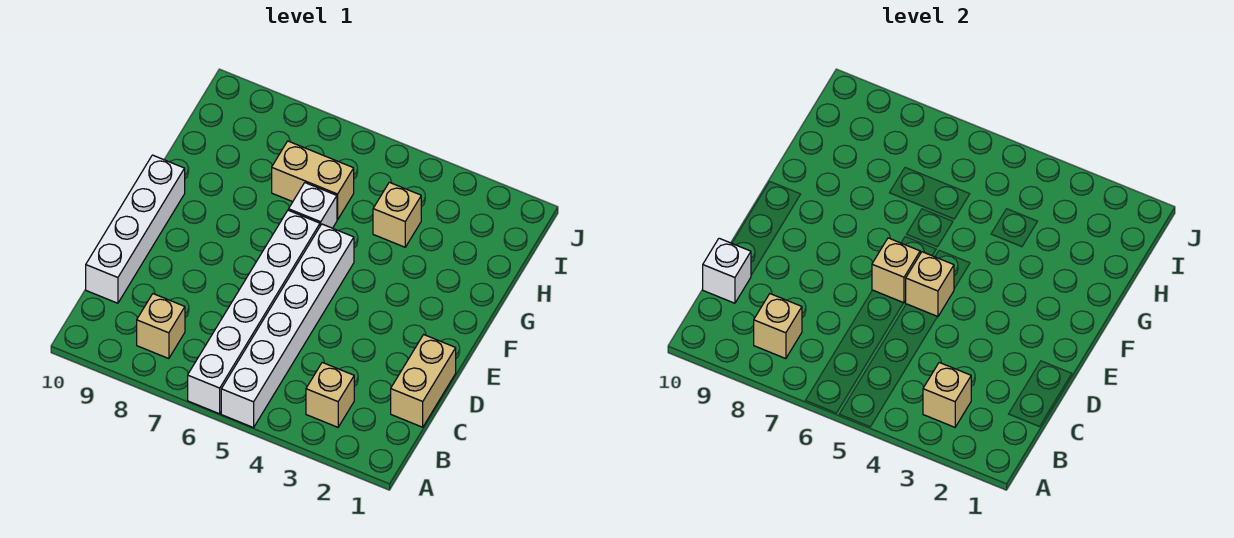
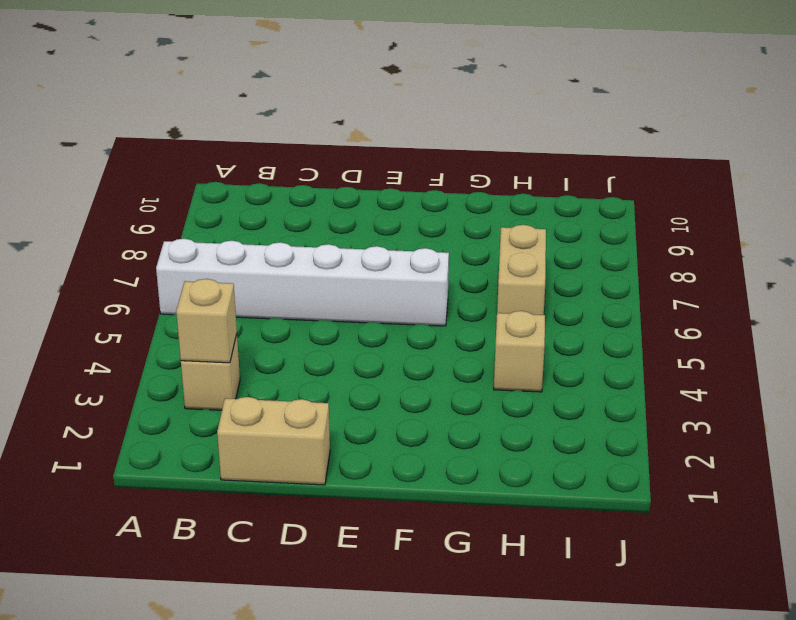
none -> white brick A5:F5 level 1
none -> tan brick B8 level 1
none -> white brick C10:F10 level 1

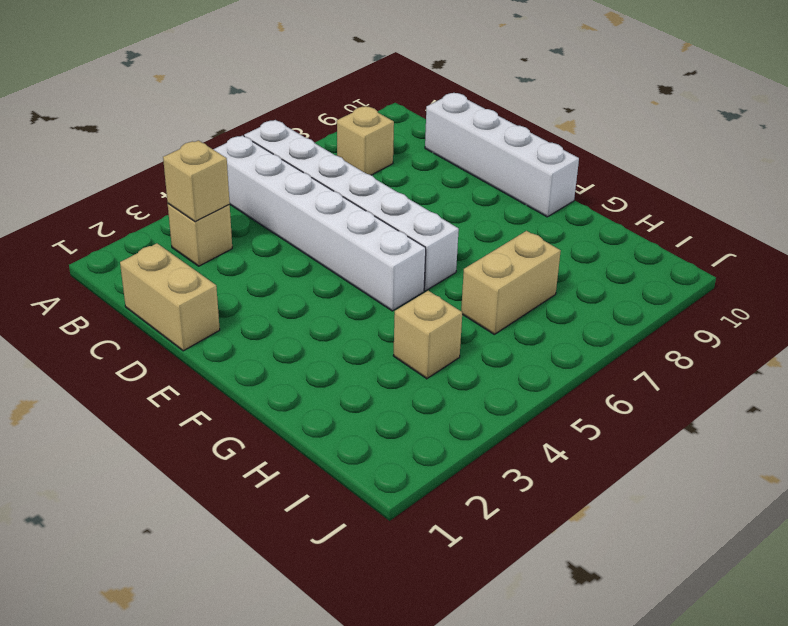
none -> white brick G6 level 1
none -> tan brick B8 level 2
none -> white brick C10 level 2

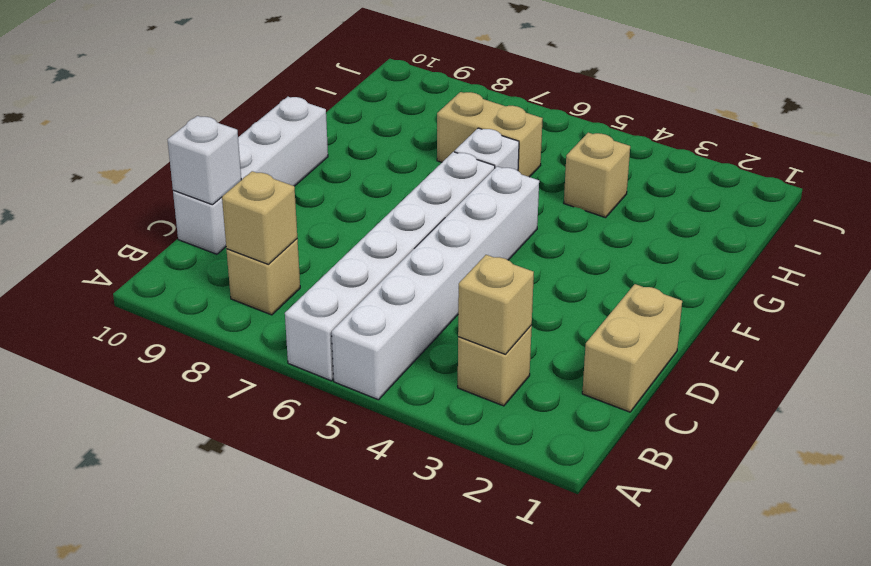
none -> tan brick E5 level 2
none -> tan brick E6 level 2

